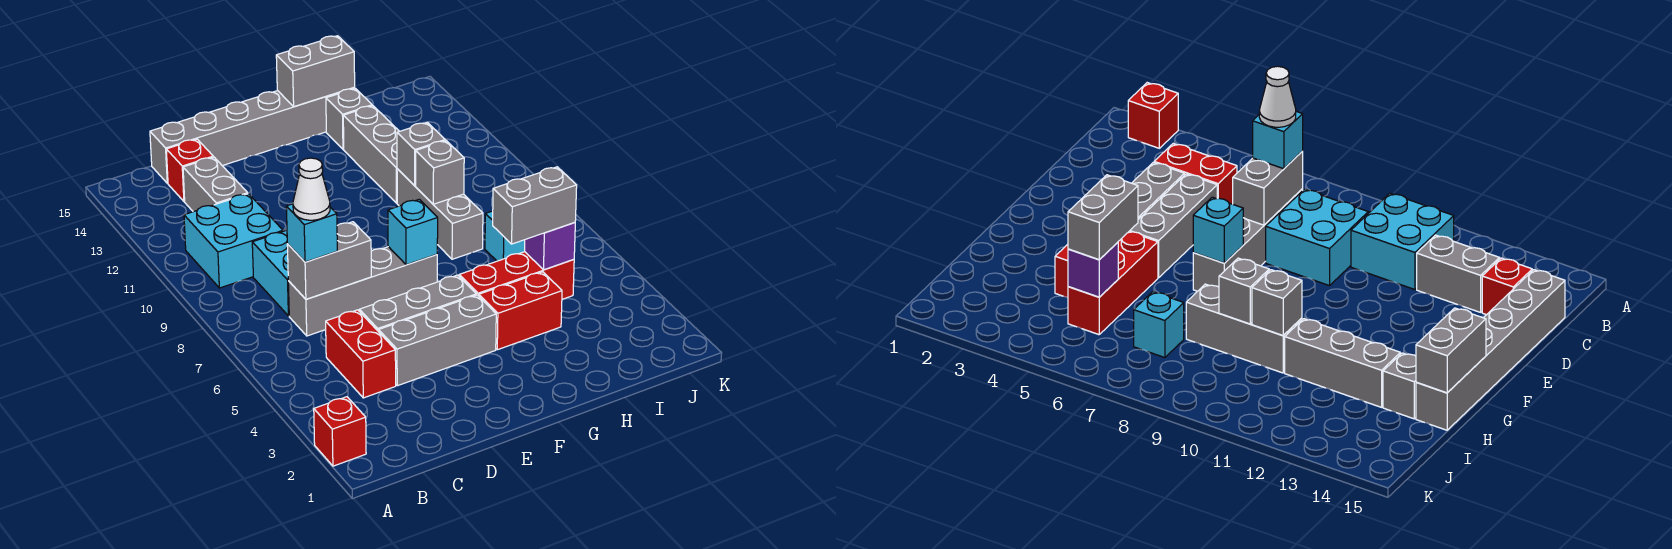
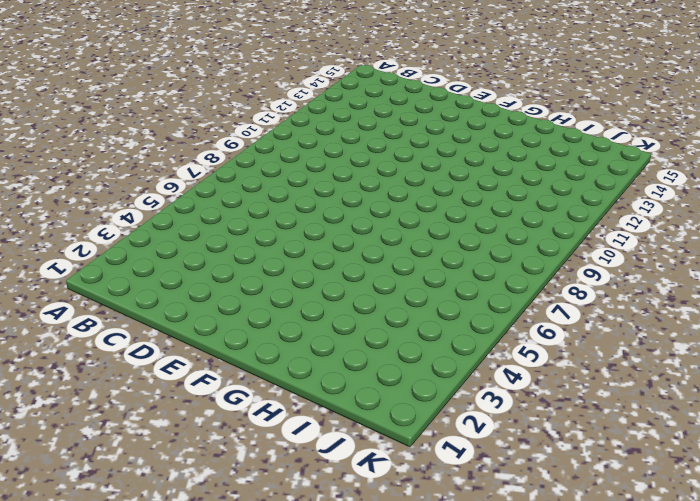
none -> red brick A2 level 1
none -> cyan brick B10:C11 level 1
none -> red brick C4:C5 level 1

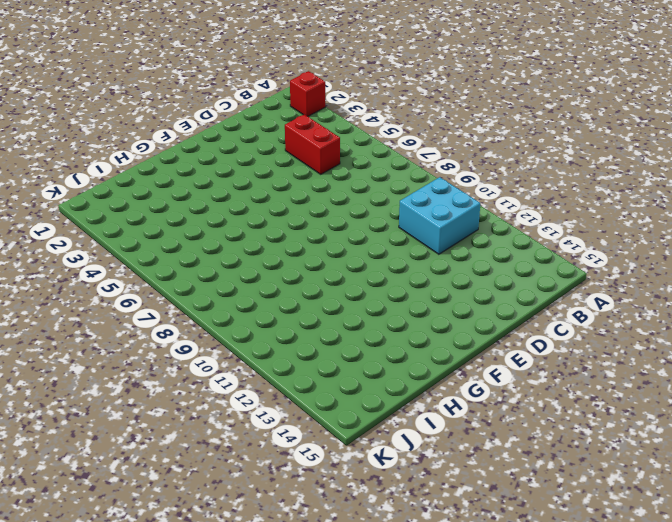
none -> grey brick C7:F7 level 1
none -> cyan brick C8:D9 level 1
none -> grey brick C12:C13 level 1

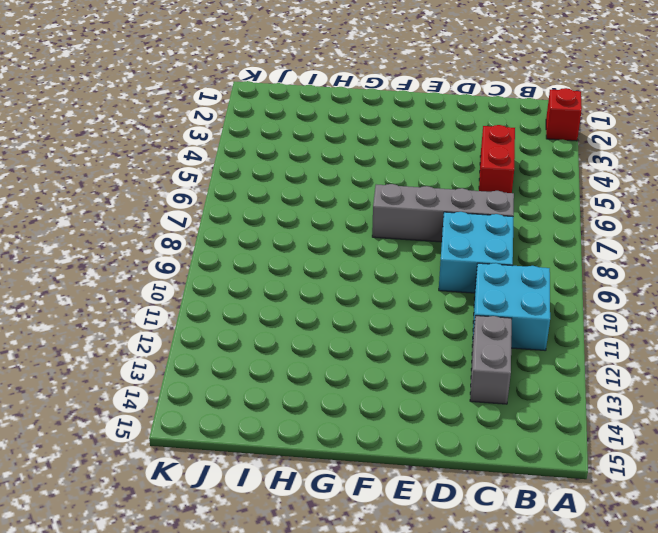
none -> red brick C14 level 1
none -> grey brick C15:H15 level 1
none -> grey brick D4:F4 level 1

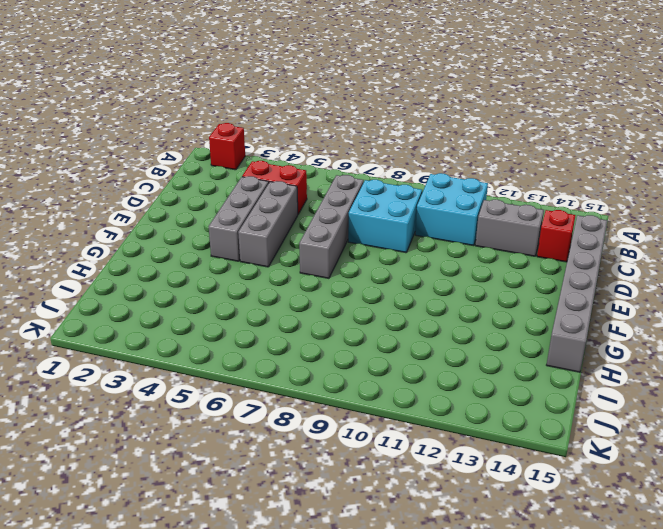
none -> red brick G4:H4 level 1
none -> red brick G5:I5 level 1
none -> grey brick H8:H10 level 1

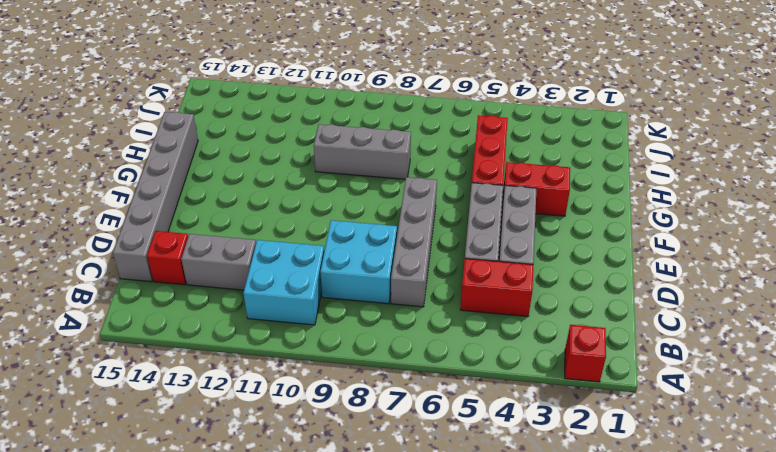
red brick G3:G4 level 1 -> red brick G4:H4 level 1
none -> grey brick H11:H13 level 1
none -> grey brick H14 level 1
none -> cyan brick I7 level 1

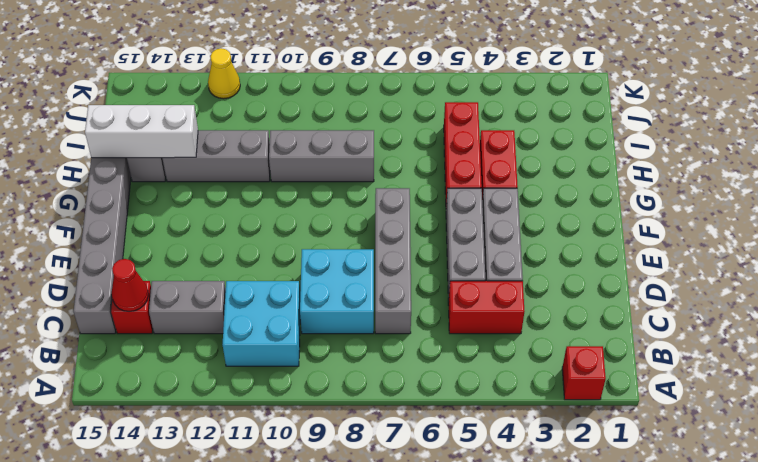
red cone C14 level 2 -> none
white brick H13:H15 level 2 -> grey brick G15:H15 level 2
yellow cone K12 level 1 -> none
none -> cyan brick I7 level 1
none -> grey brick C7:D7 level 2
none -> cyan brick F7 level 2

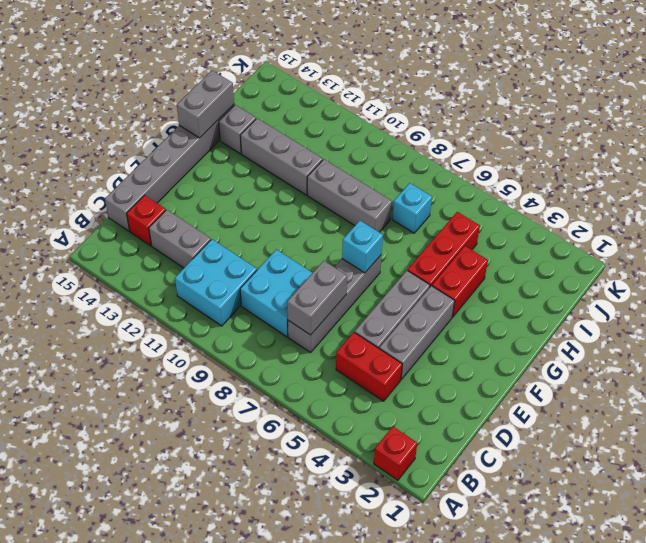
none -> grey brick H9 level 2
none -> grey brick H10 level 2
none -> purple brick I5 level 2

